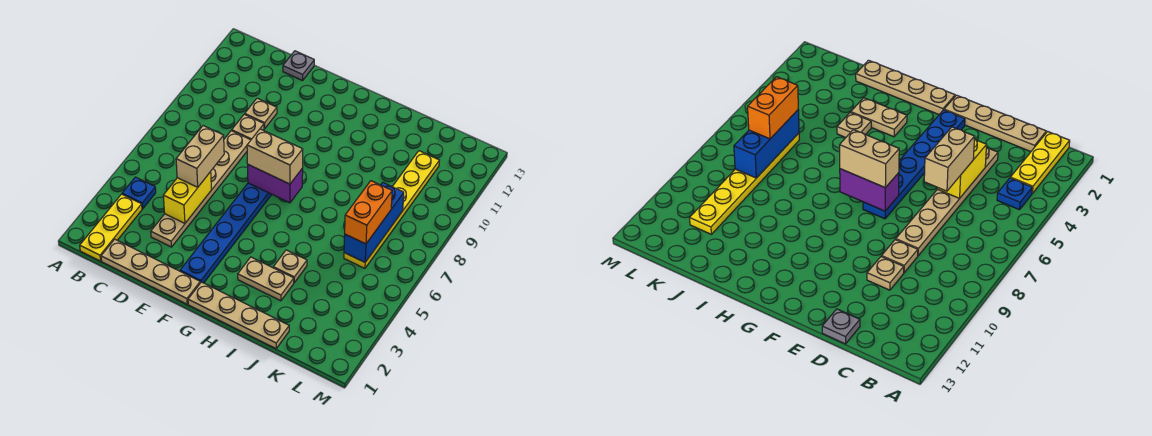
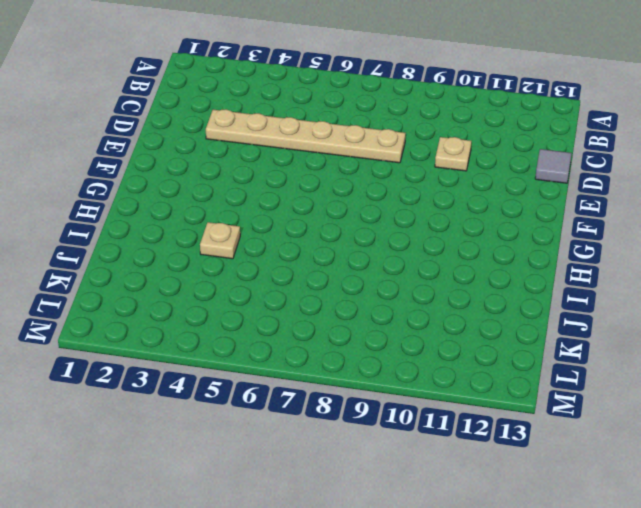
grey tile D13 level 1 -> grey plate D13 level 1
none -> yellow plate B1:B3 level 1
none -> blue plate B4 level 1
none -> tan plate C1:F1 level 1

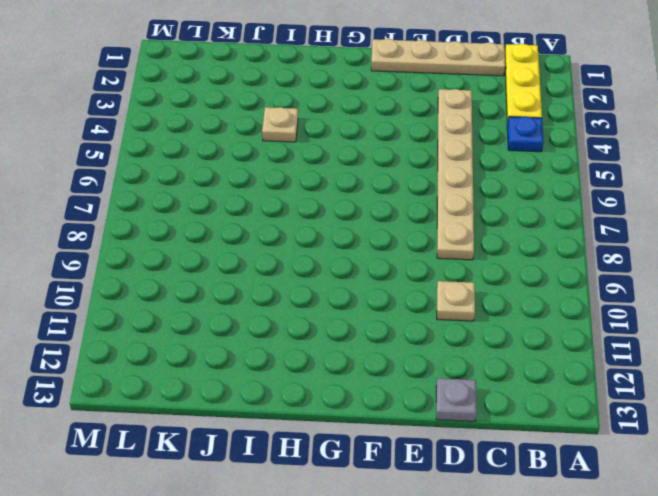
none -> tan plate D9 level 1
none -> blue plate F2:F7 level 1
none -> tan plate G1:J1 level 1

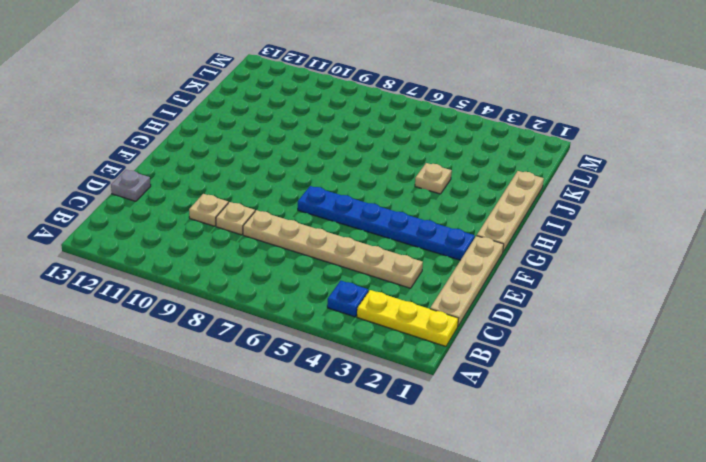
none -> tan plate H3:I3 level 1
none -> yellow plate K6:K11 level 1
none -> yellow brick D4:D5 level 2

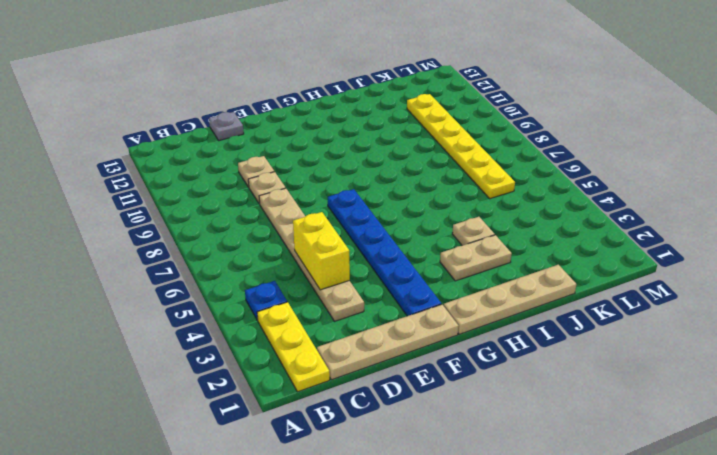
none -> purple brick F7:G7 level 2
none -> blue brick K6:K8 level 2
none -> tan brick D5:D6 level 3

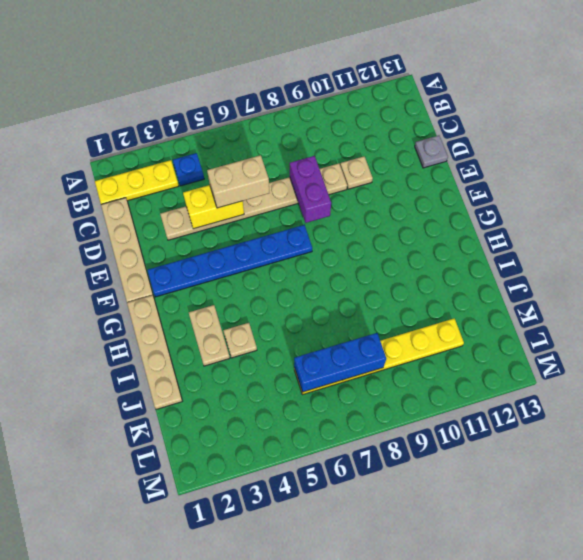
purple brick D8:E8 level 2 -> purple brick F7:G7 level 2
none -> tan brick F7:G7 level 3
none -> orange brick K6:K7 level 3

